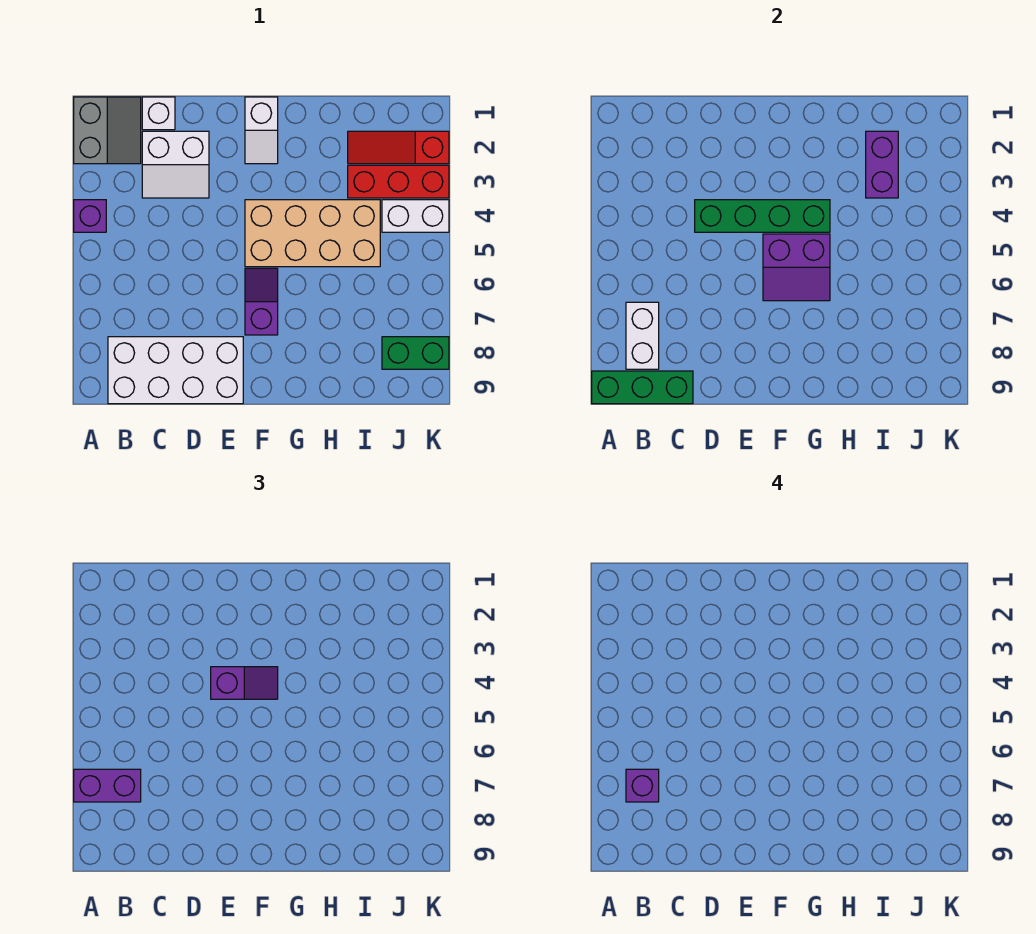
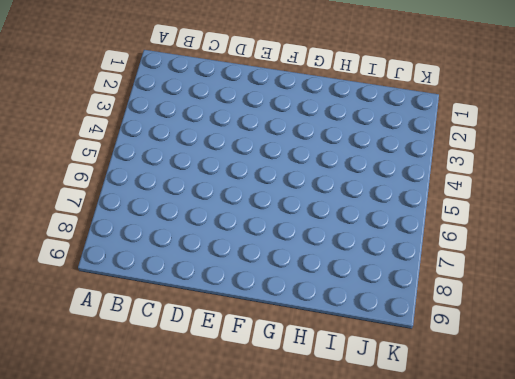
none -> grey slope A1:B2 level 1 top A
none -> purple brick A4 level 1
none -> white brick B8:E9 level 1

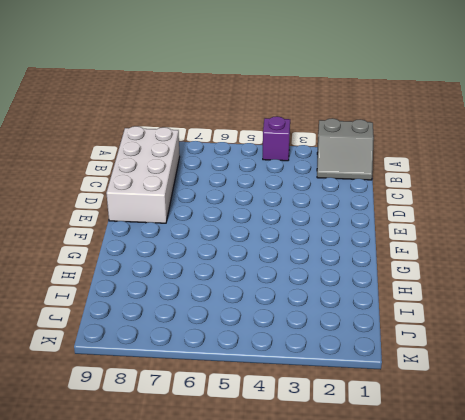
none -> white brick C1 level 1
none -> white slope C2:D3 level 1 top 2
none -> white slope F1:F2 level 1 top 1

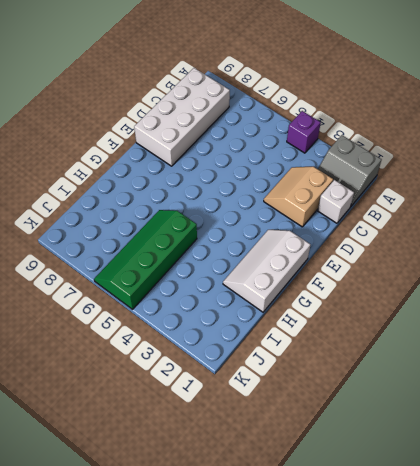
tan slope C2:D3 level 1 top 2 -> white slope C2:D3 level 1 top 2
white slope F1:H2 level 1 top 1 -> white slope F1:F2 level 1 top 1
green slope H5:K6 level 1 top 5 -> tan brick F4:I5 level 1
none -> purple slope F6:F7 level 1 top 7
none -> red slope I2:K2 level 1 top K
none -> red brick I3:K3 level 1

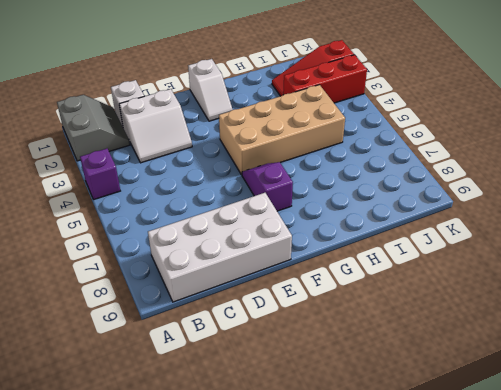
none -> white brick J4:K4 level 1
none -> green brick J8:K8 level 1
none -> green brick A9:C9 level 2

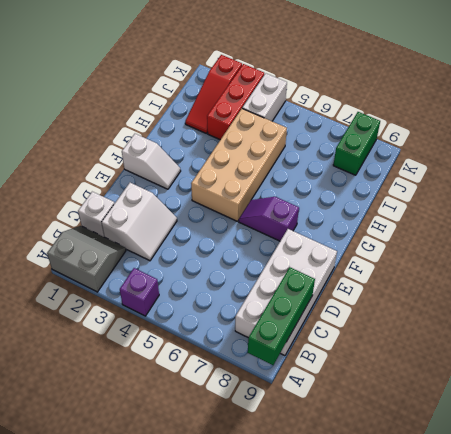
none -> white brick B7:B8 level 2
none -> green brick D4:G4 level 2
none -> purple slope F5:G6 level 2 top 5

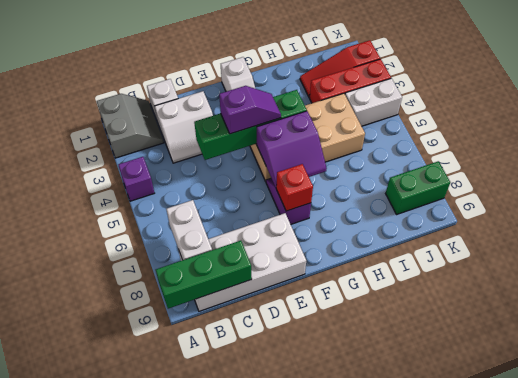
red brick F7 level 2 -> none
none -> purple brick I2:I3 level 2
none -> purple brick A7:B7 level 3
none -> purple brick B7 level 4

